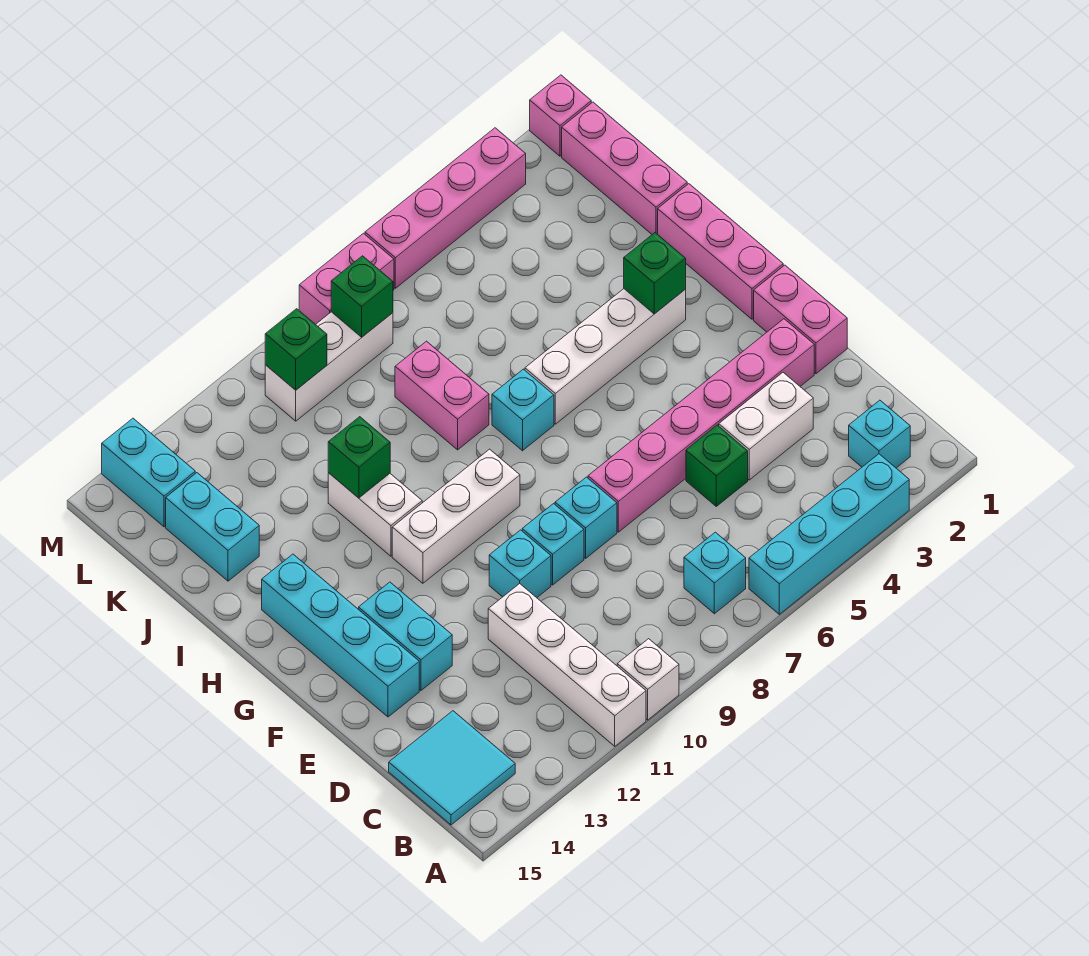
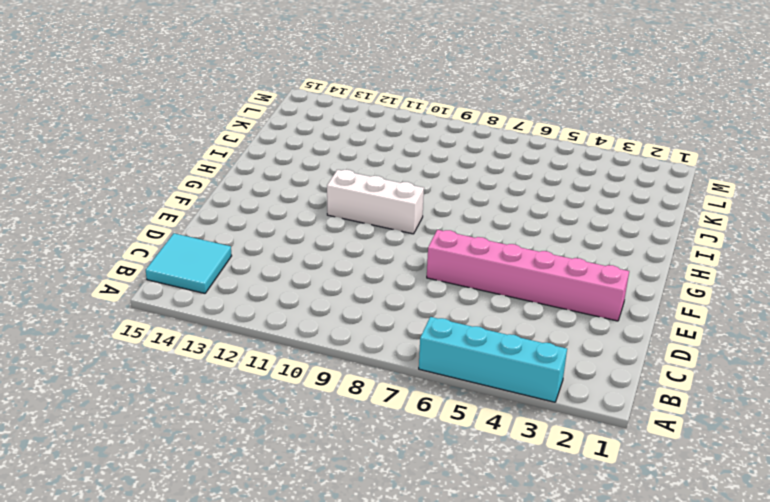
none -> white brick A10 level 1
none -> white brick A11:D11 level 1
none -> cyan brick B2 level 1
none -> cyan brick B7 level 1

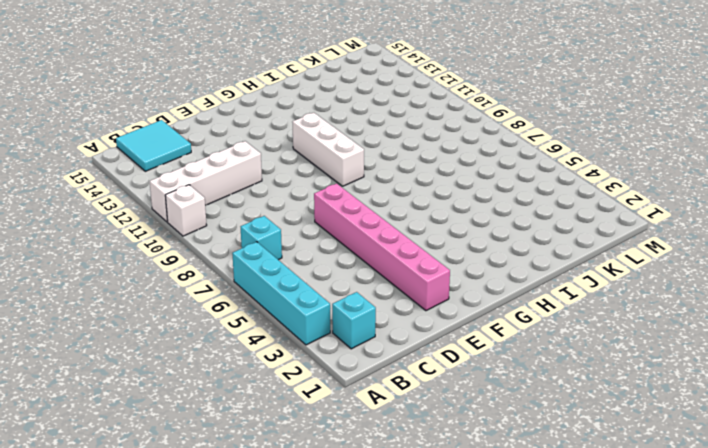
none -> white brick D3:D4 level 1
none -> green brick D5 level 1
none -> pink brick E1:F1 level 1
none -> cyan brick E8 level 1

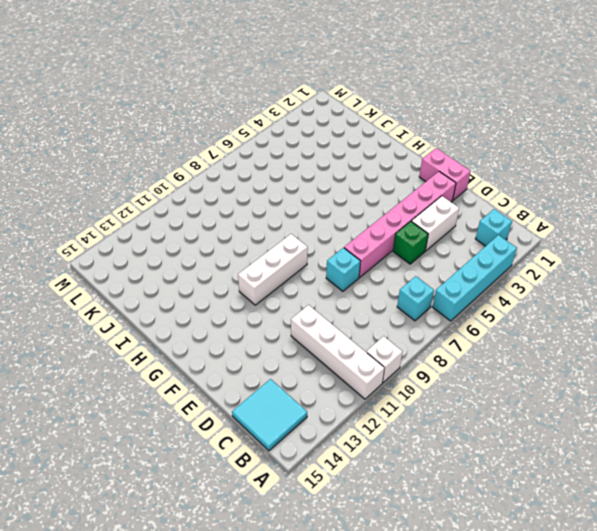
none -> cyan brick E9 level 1
none -> cyan brick E10 level 1
none -> cyan brick E13:F13 level 1
none -> cyan brick E14:H14 level 1

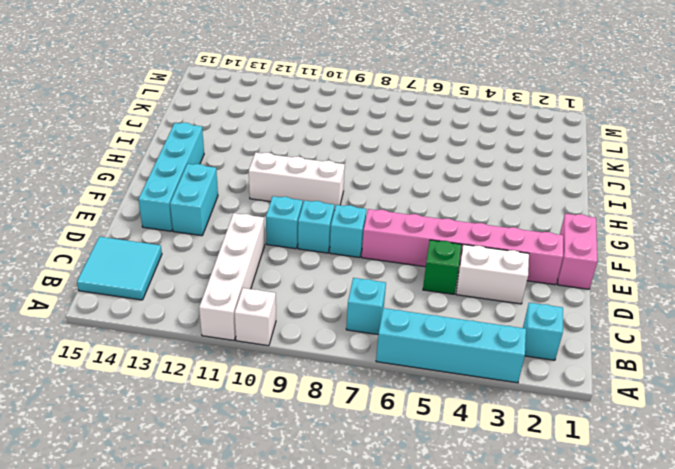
none -> pink brick G1:I1 level 1
none -> white brick H3:H6 level 1
none -> cyan brick H7 level 1
none -> white brick H11:I11 level 1

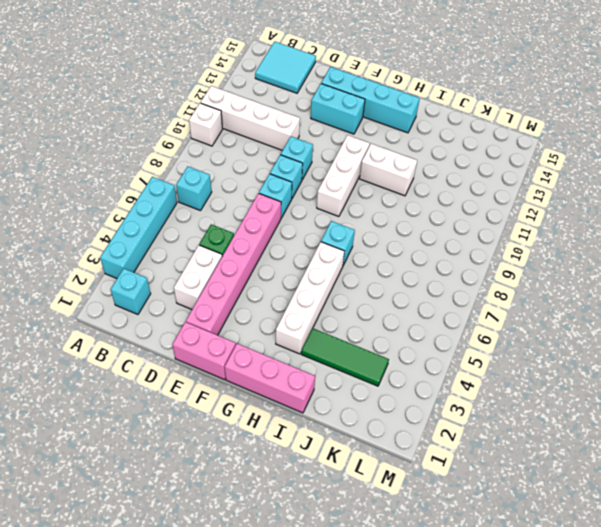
green tile I3:K3 level 1 -> none
none -> pink brick I8:J8 level 1
none -> pink brick J1:L1 level 1
none -> cyan brick J14:K14 level 1
none -> white brick L8:L10 level 1

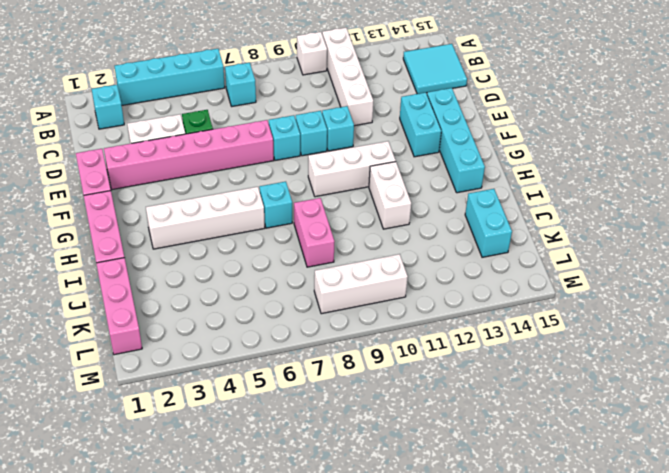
none -> cyan brick L14:M14 level 1
none -> pink brick M1 level 1
none -> pink brick M3:M6 level 1
none -> pink brick M7:M8 level 1

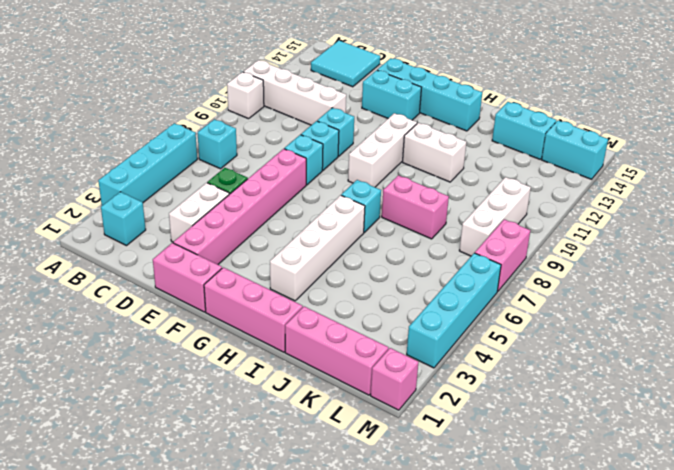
cyan brick M3:M6 level 1 -> pink brick M3:M6 level 1
none -> green brick H3 level 2
none -> green brick I11 level 2
none -> green brick L8 level 2
none -> green brick L10 level 2

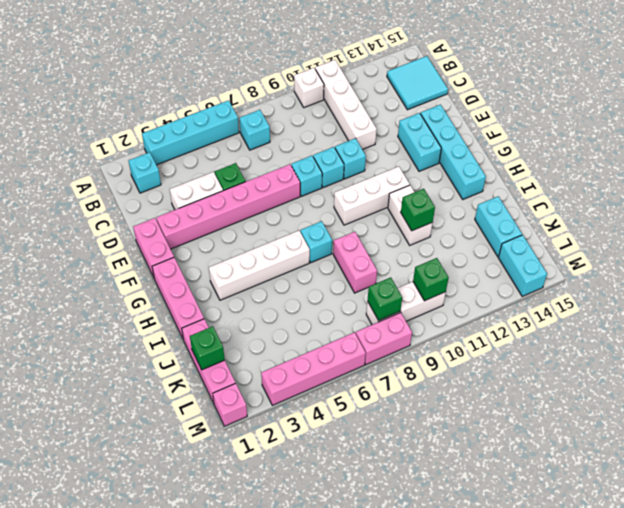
green brick K1 level 2 -> green brick H3 level 2

